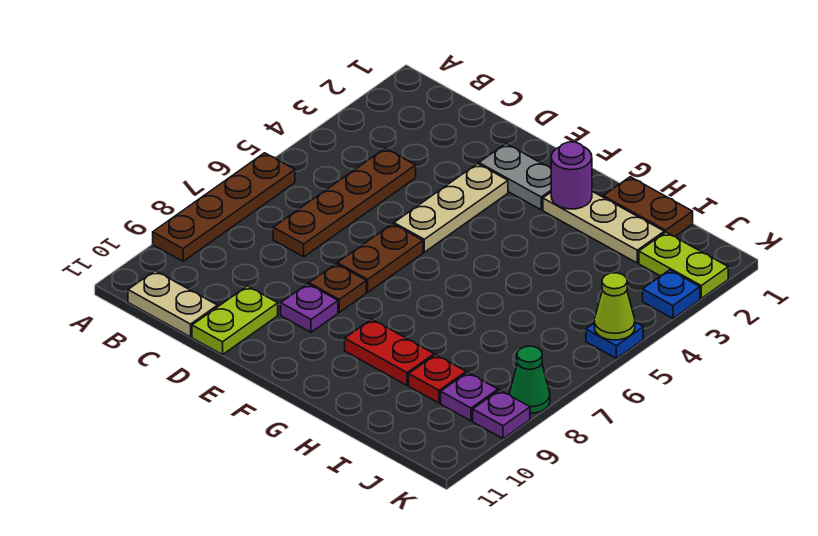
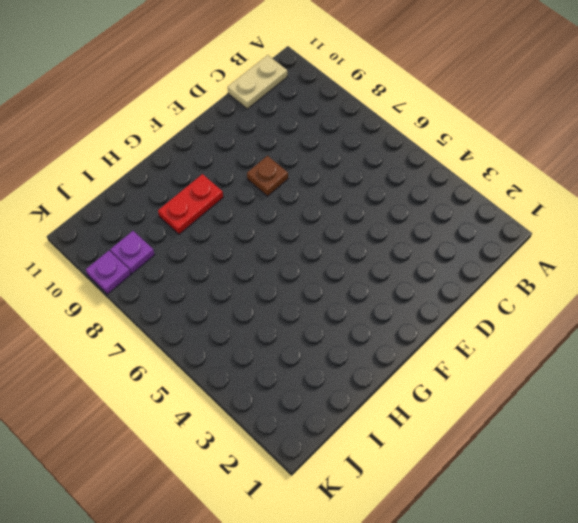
none -> brown plate A6:A9 level 1
none -> brown plate C4:C7 level 1
none -> lime plate D10:D11 level 1

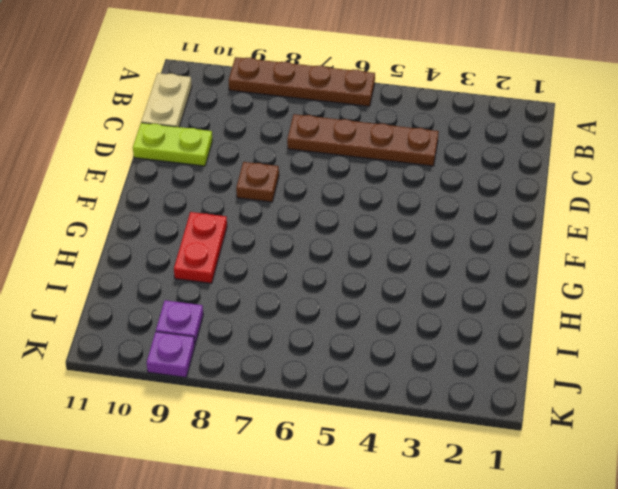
none -> grey plate E2:F2 level 1
none -> tan plate E3:E5 level 1
none -> brown plate E6:E7 level 1

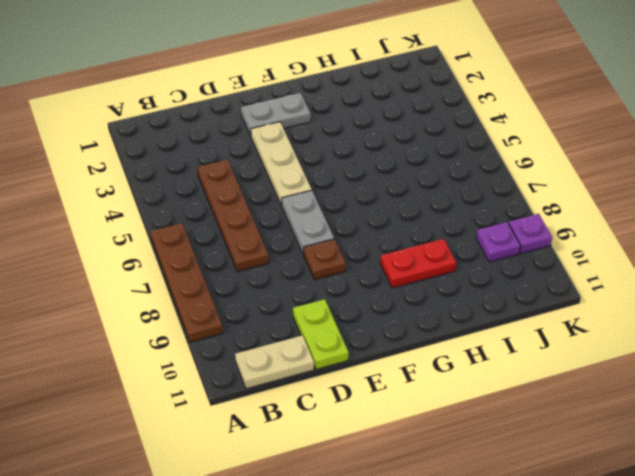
grey plate E6:E7 level 1 -> brown plate E6:E7 level 1
none -> purple plate E9 level 1
none -> tan plate G2:I2 level 1
none -> brown plate H1:I1 level 1

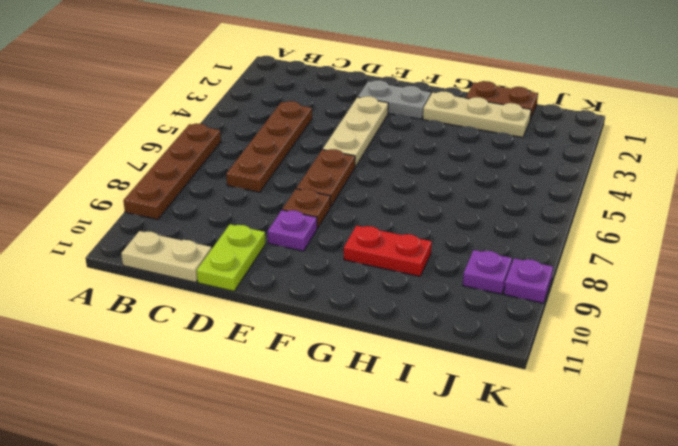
none -> red plate I9 level 1
none -> lime plate J2:K2 level 1
none -> blue plate K3 level 1

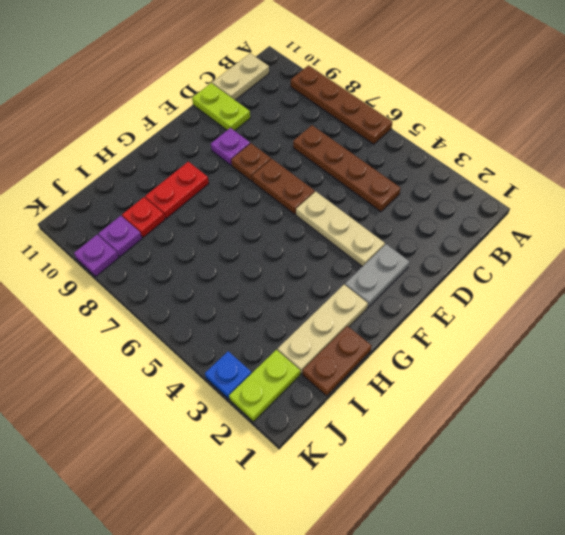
none -> blue plate K5 level 1
none -> green cone K8 level 1
none -> purple round brick G2 level 2

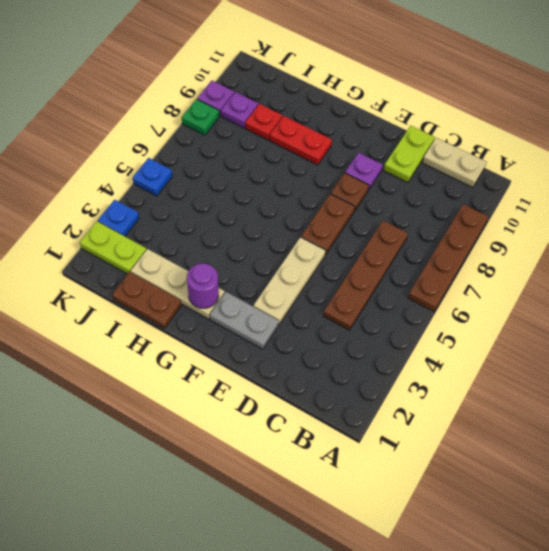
green plate K8 level 1 -> green cone K8 level 1
none -> lime cone K5 level 2

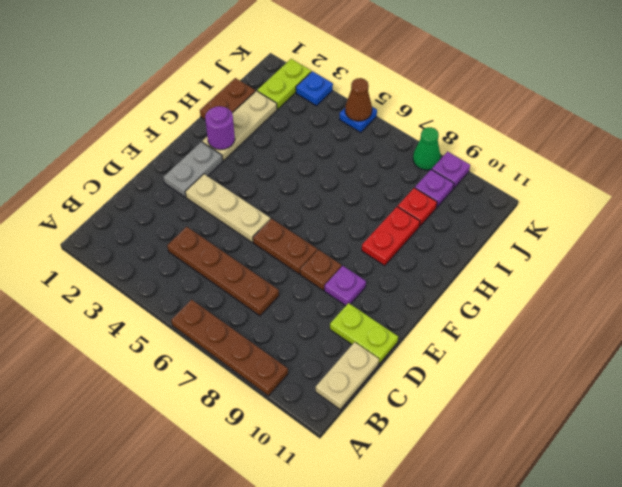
brown cone K5 level 2 -> lime cone K5 level 2

